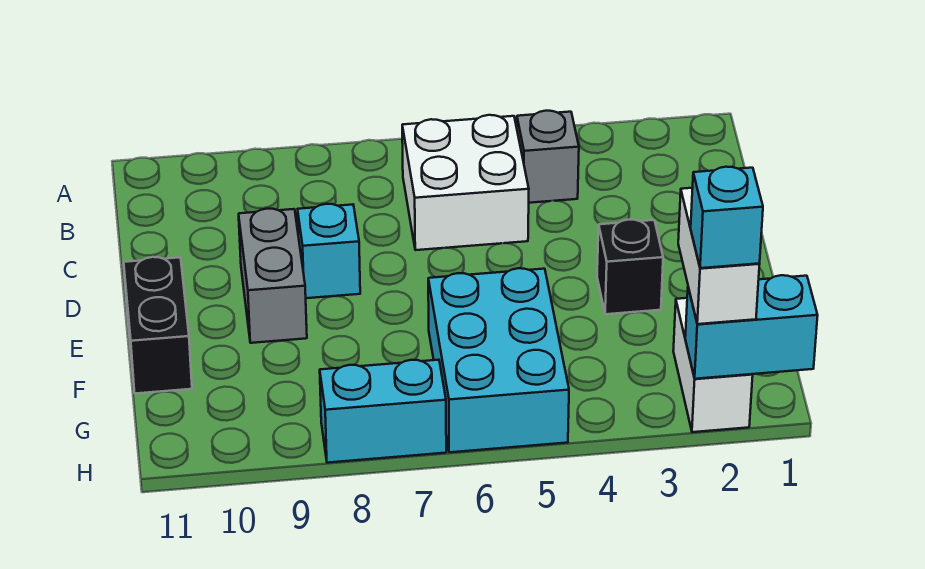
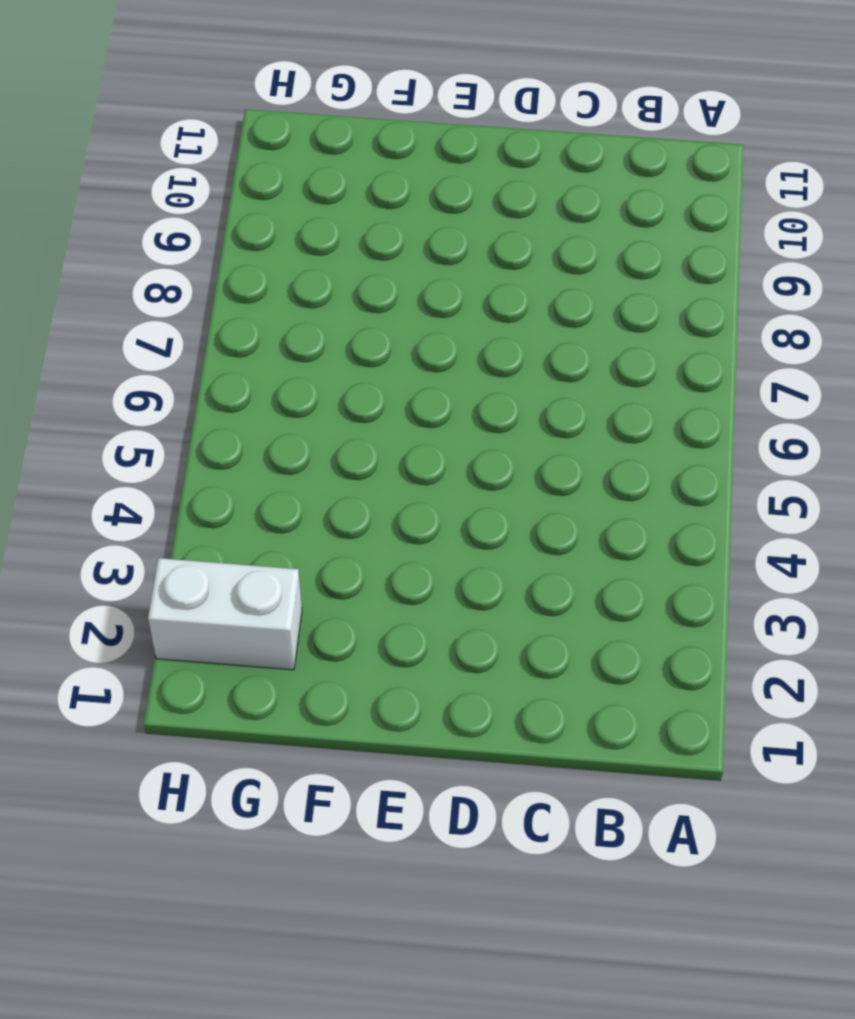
none -> grey brick B4 level 1
none -> white brick B5:C6 level 1
none -> cyan brick D8 level 1

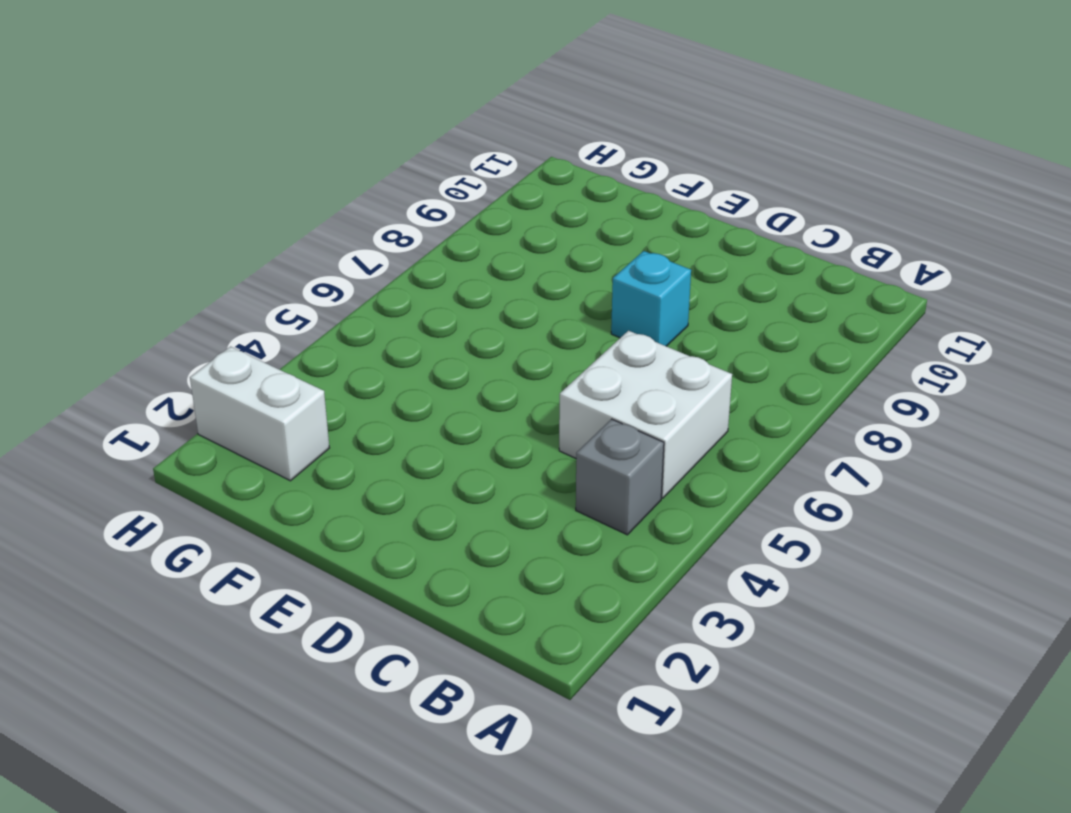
none -> grey brick D9:E9 level 1
none -> black brick E3 level 1
none -> black brick E11:F11 level 1

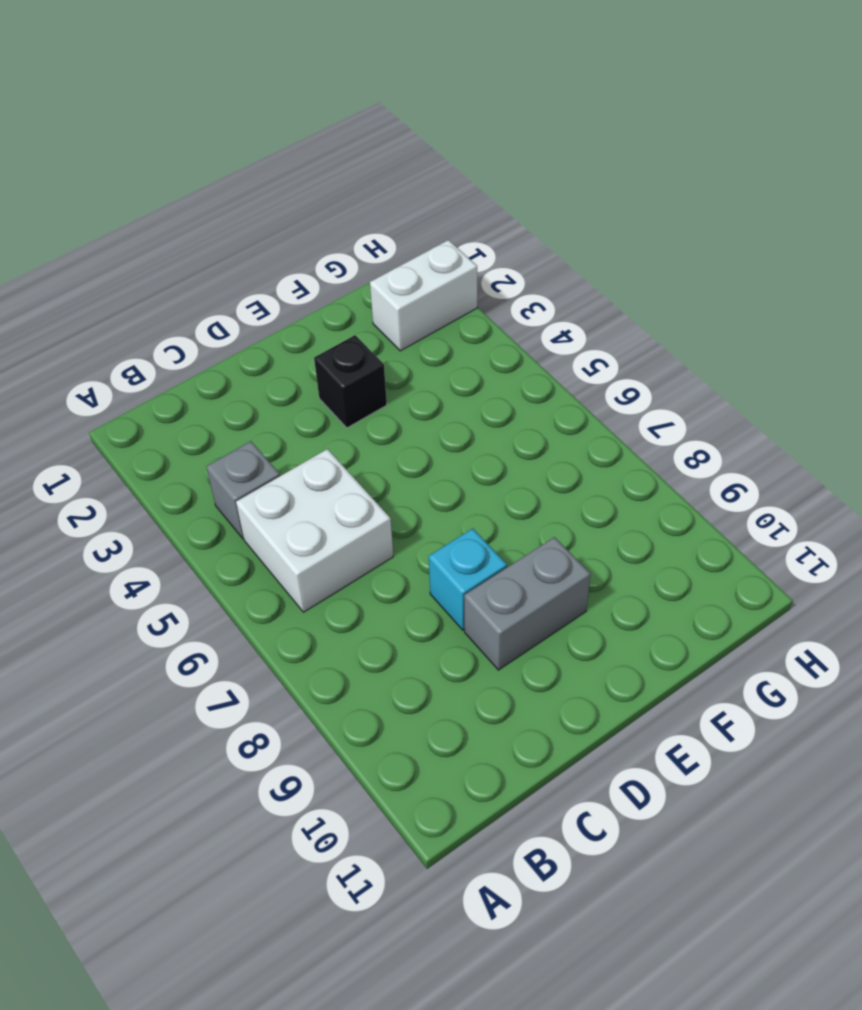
none -> black brick E11:F11 level 1
none -> cyan brick F5:H6 level 1
none -> cyan brick H7:H8 level 1

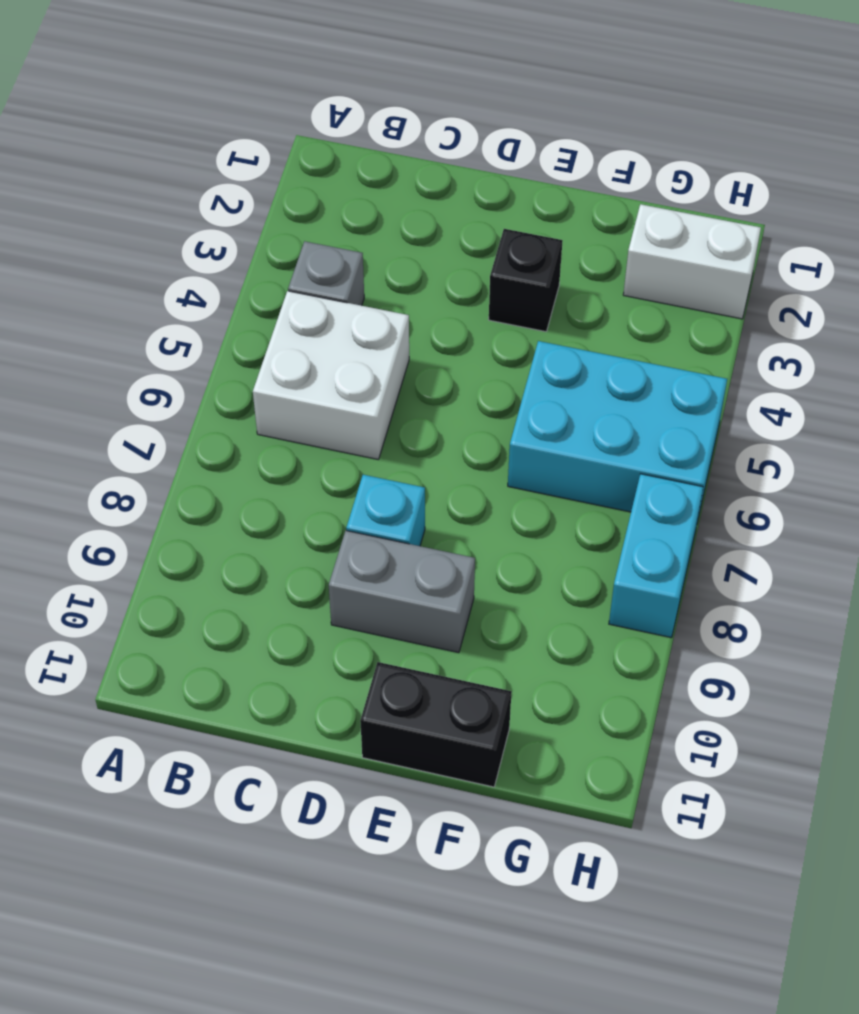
none -> cyan brick H1:H2 level 2
none -> white brick G2:H2 level 3
none -> cyan brick H2 level 4

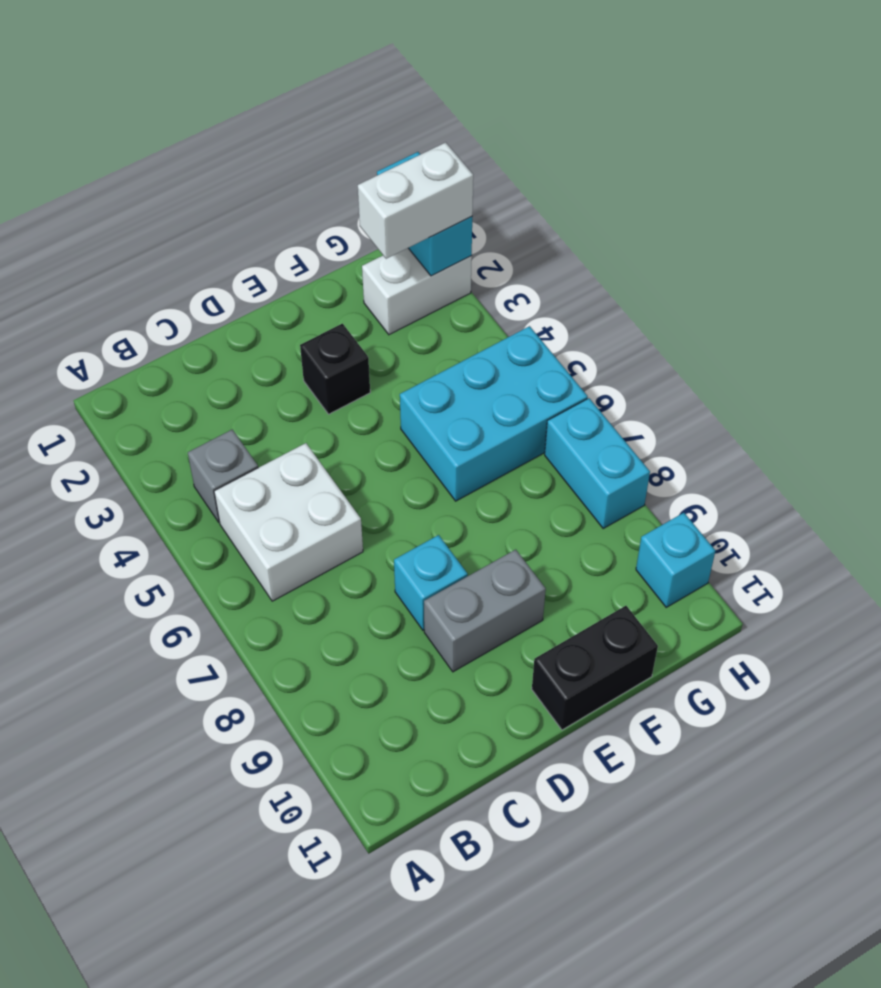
cyan brick H10 level 1 -> cyan brick H2 level 4

